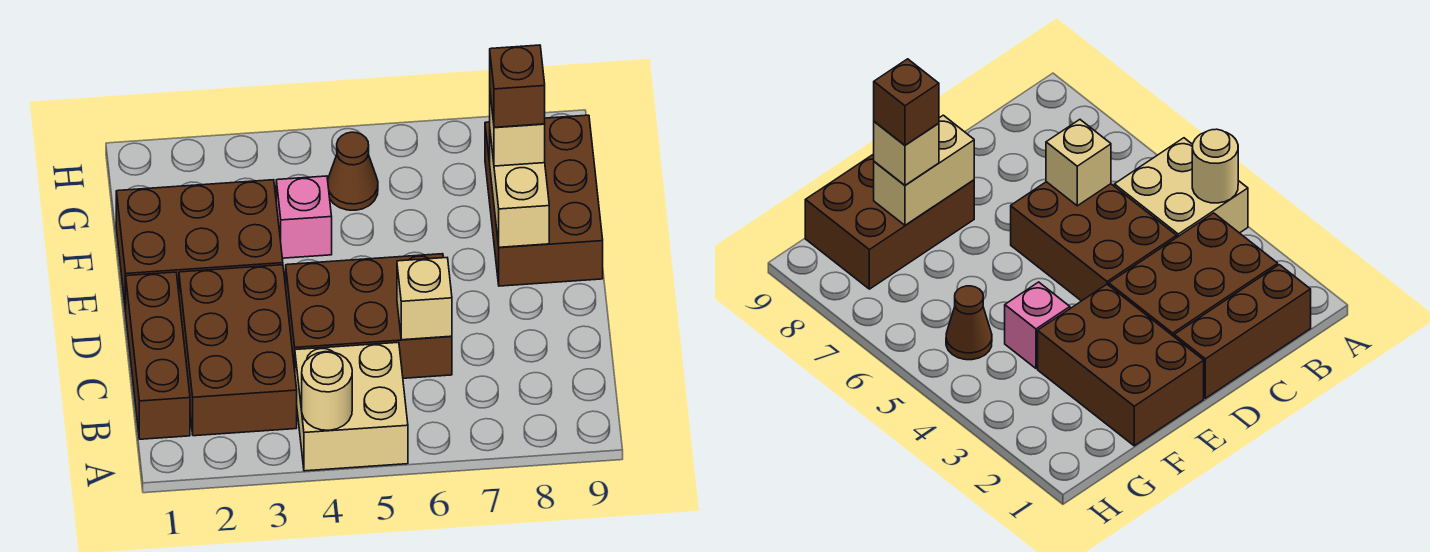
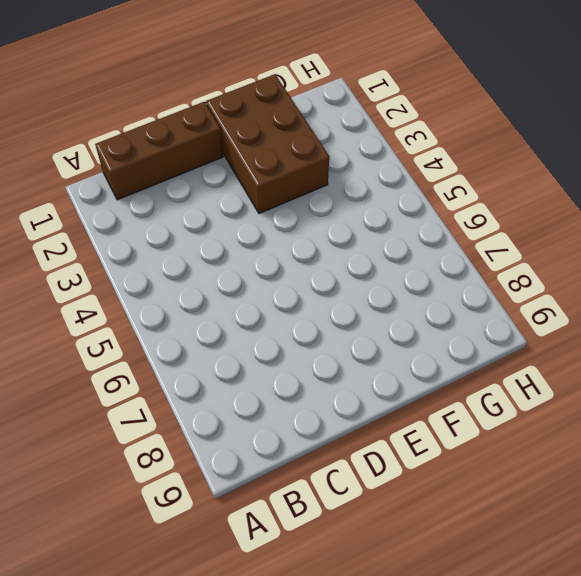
none -> tan brick A4:B5 level 1
none -> brown brick B2:D3 level 1
none -> brown brick C4:D6 level 1

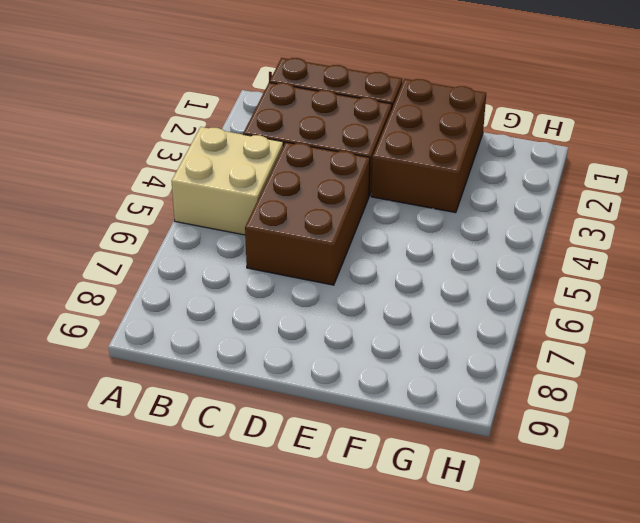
none -> brown brick E8:G9 level 1
none -> pink brick F4 level 1
none -> brown cone G5 level 1

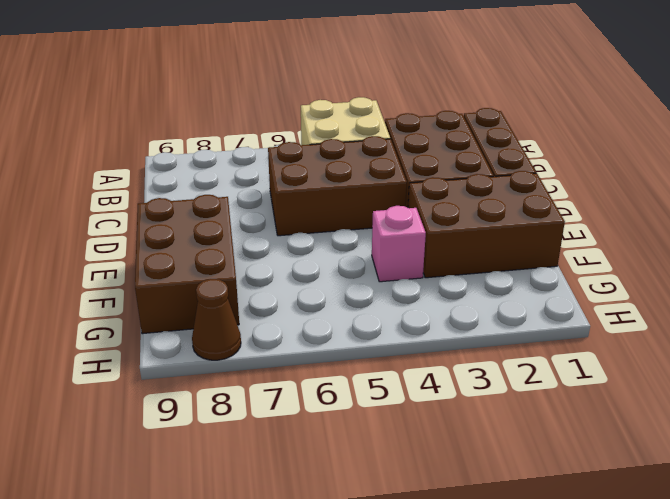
brown cone H8 level 1 -> brown cone G5 level 1
none -> tan round brick A4 level 2
none -> tan brick C6 level 2
none -> tan brick E8:F8 level 2

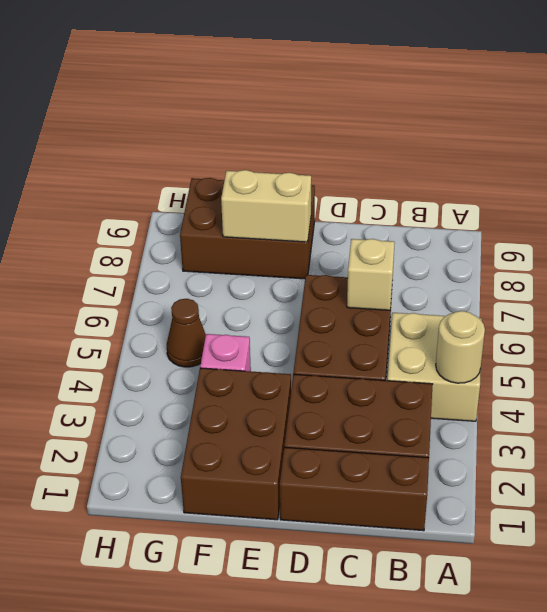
none -> tan brick F8 level 3
none -> brown brick F8 level 4

